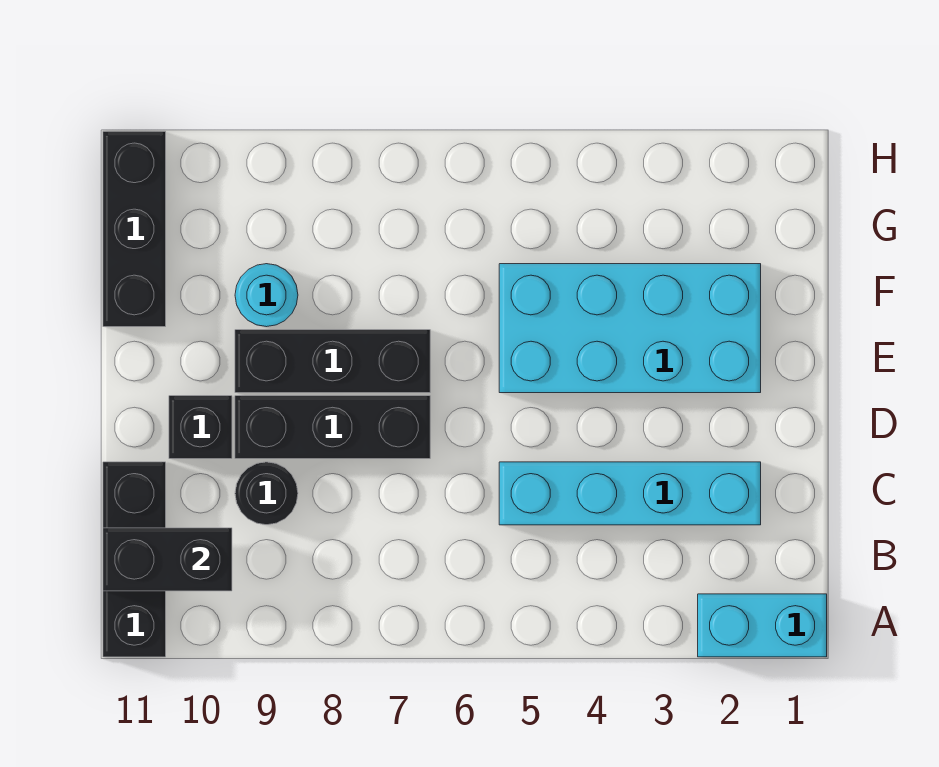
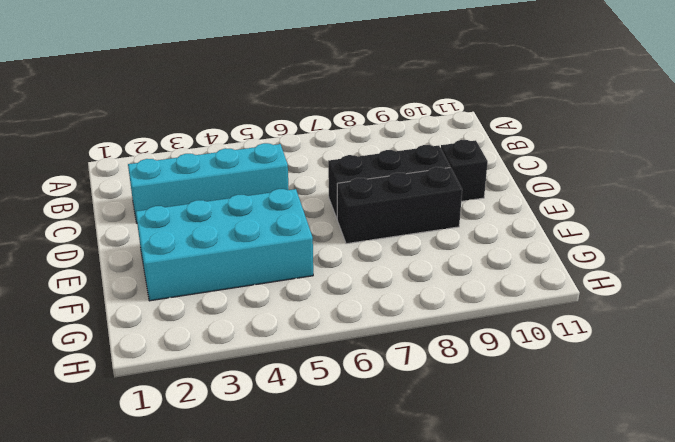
none -> cyan brick A1:A2 level 1
none -> black brick A11:C11 level 1

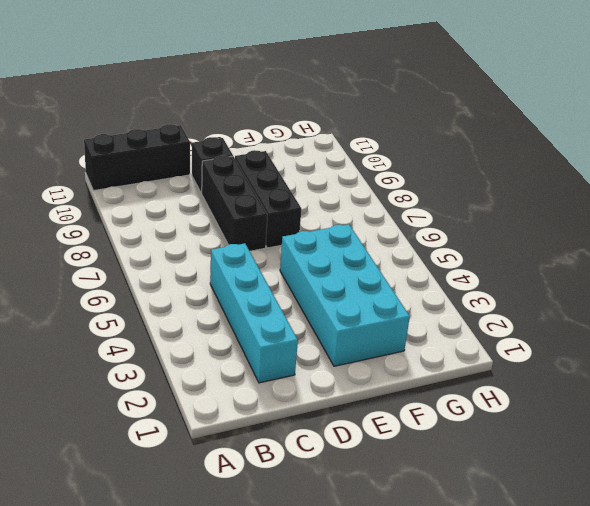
none -> cyan brick A1:A2 level 1
none -> black round brick C9 level 1

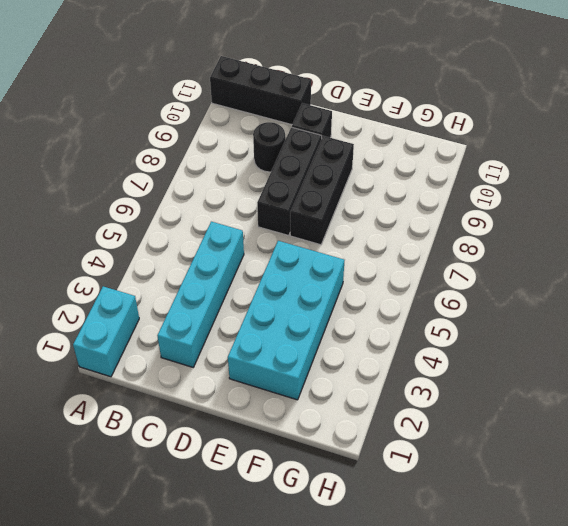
none -> cyan round brick F9 level 1
none -> black brick F11:H11 level 1

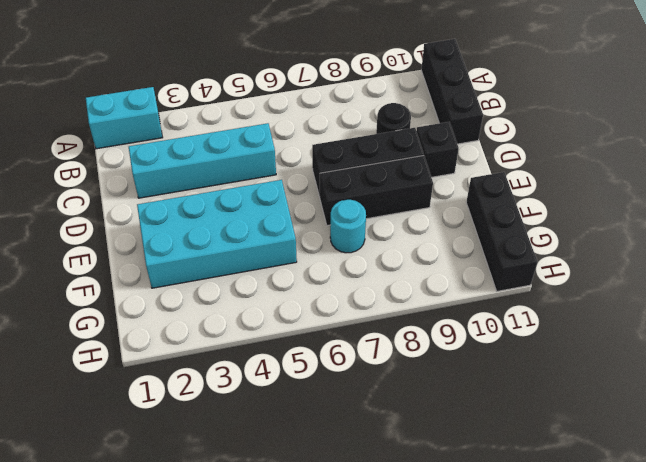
cyan round brick F7 level 1 -> cyan round brick F9 level 1
none -> black brick B10:B11 level 2

